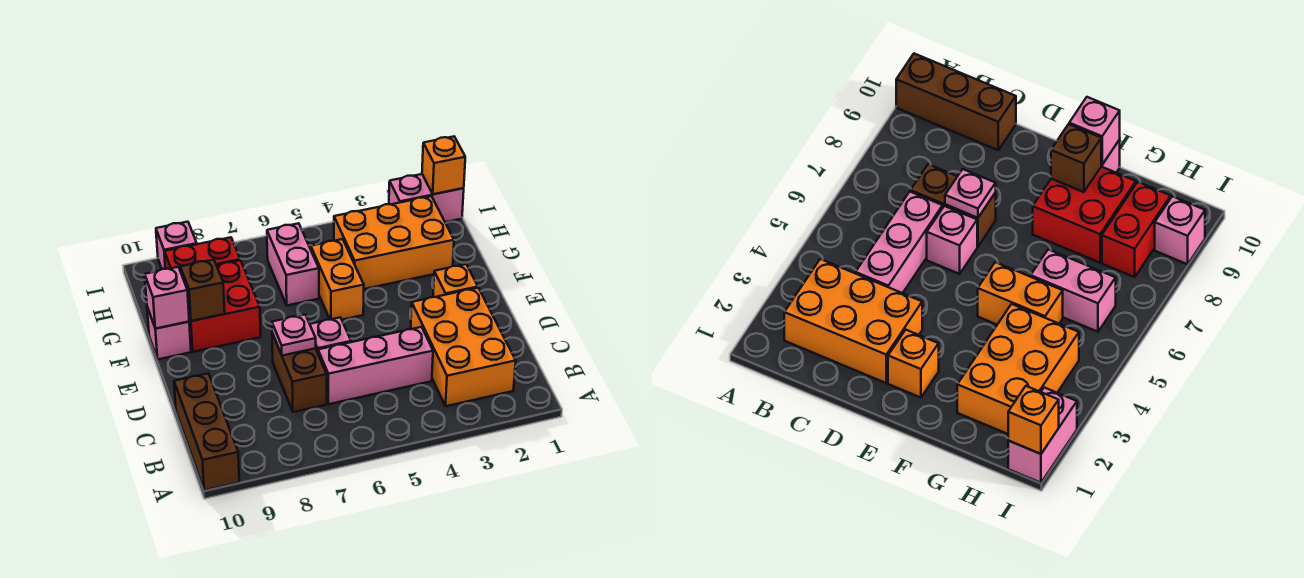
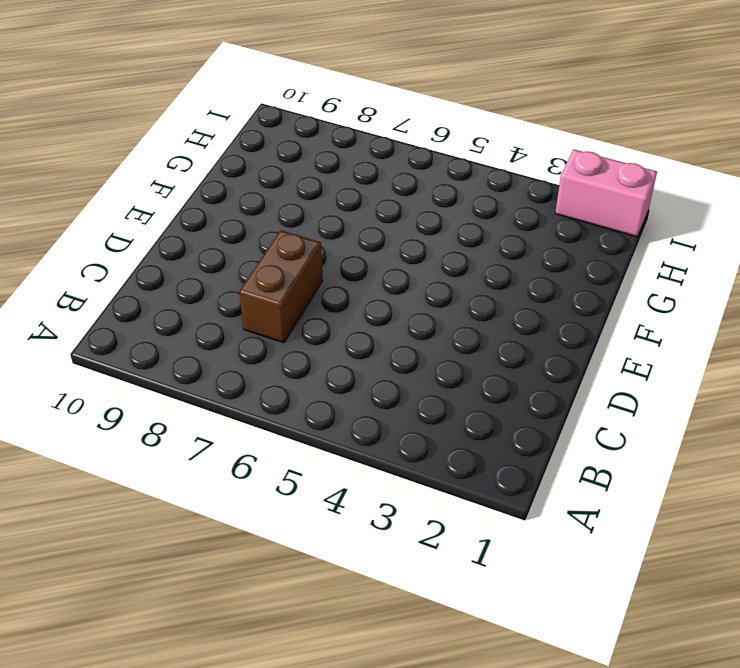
none -> brown brick A10:C10 level 1
none -> orange brick B2:D3 level 1
none -> pink brick C4:C6 level 1

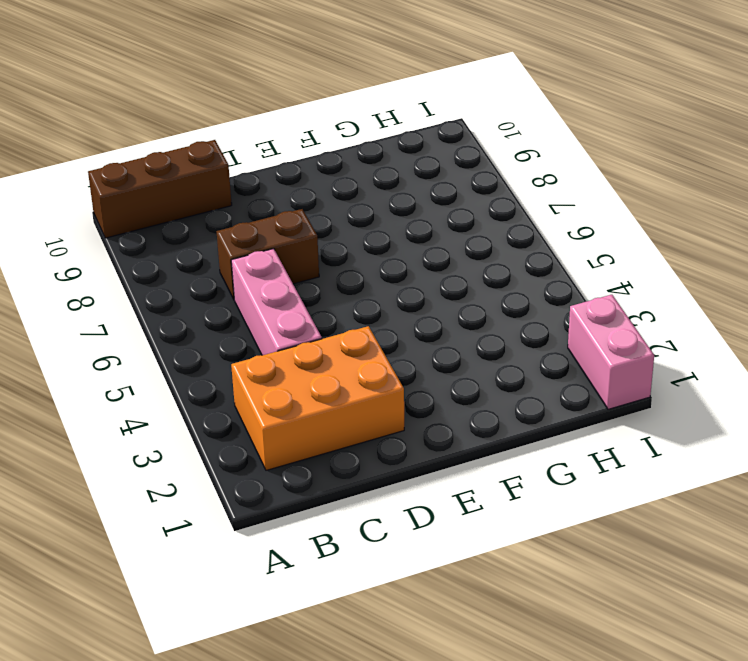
none -> pink brick D6 level 1
none -> orange brick E2 level 1
none -> orange brick F5:G5 level 1

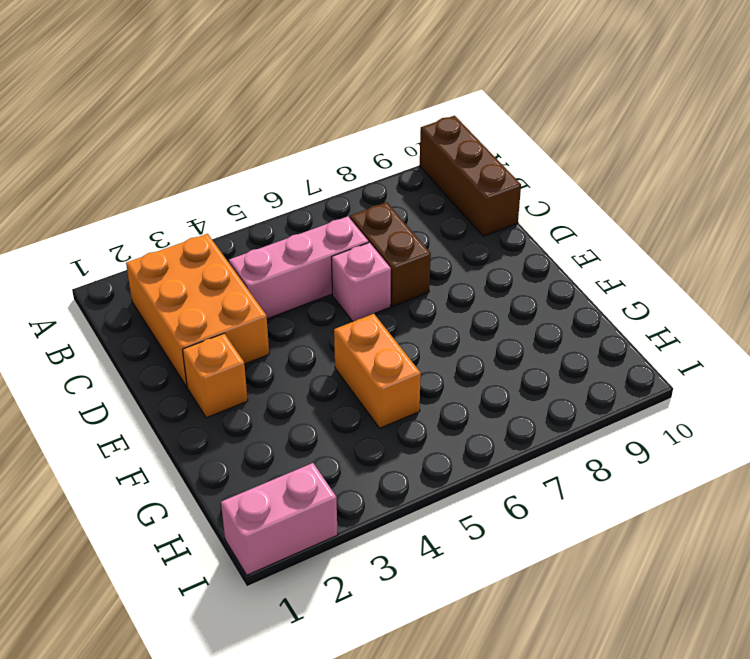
none -> red brick F8:G9 level 1
none -> pink brick F10 level 1
none -> orange brick G2:H4 level 1

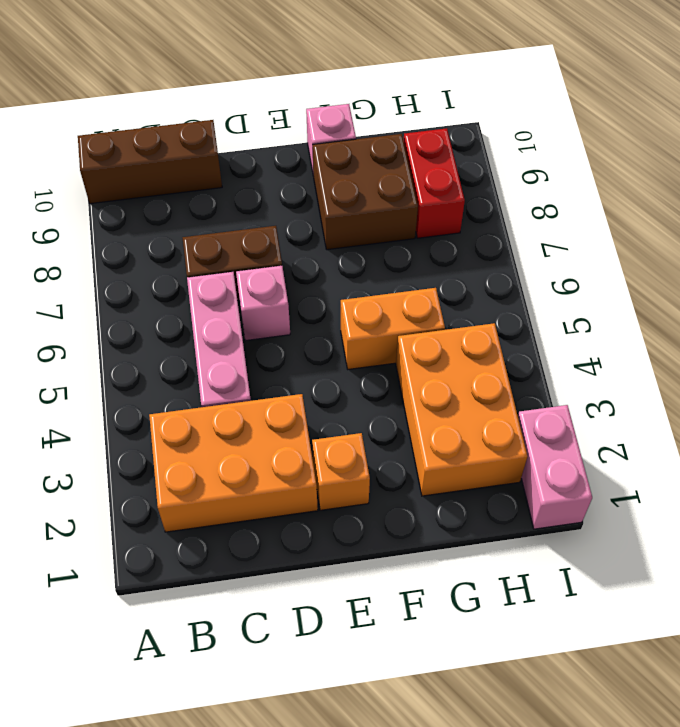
brown brick F8:G9 level 1 -> red brick F8:G9 level 1
none -> pink brick G6:H6 level 1
none -> pink brick I9 level 1
none -> pink plate D7 level 2

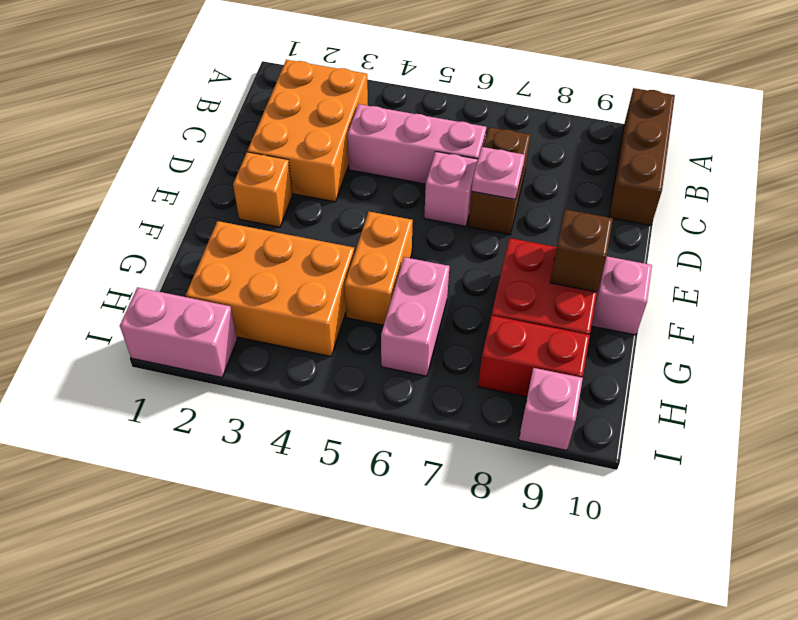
none -> pink brick F10 level 2
none -> orange brick I1 level 2

